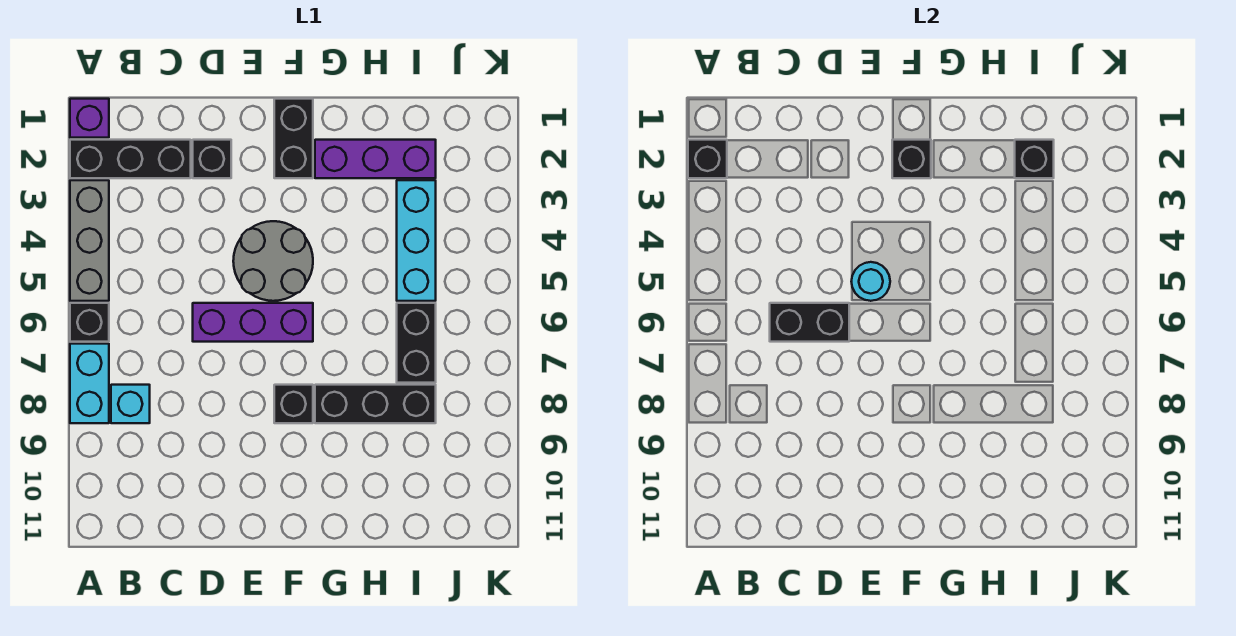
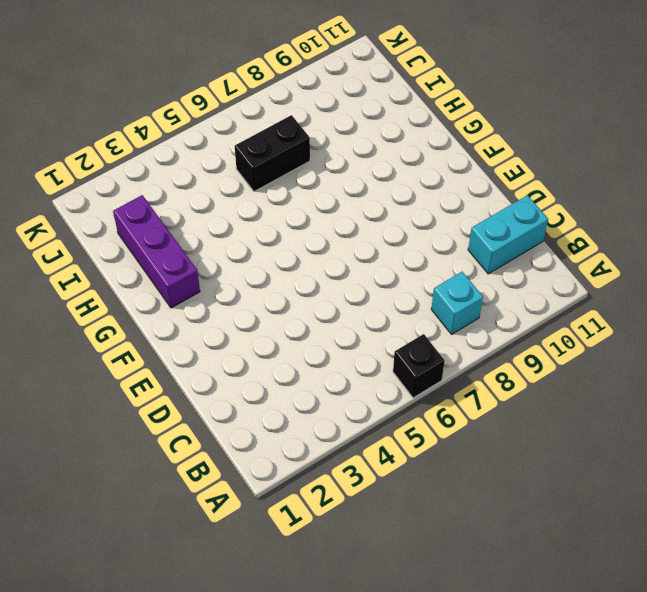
cyan brick C10:C11 level 1 -> cyan brick A7:A8 level 1
none -> purple brick A1 level 1
none -> black brick A2:C2 level 1
none -> grey brick A3:A5 level 1

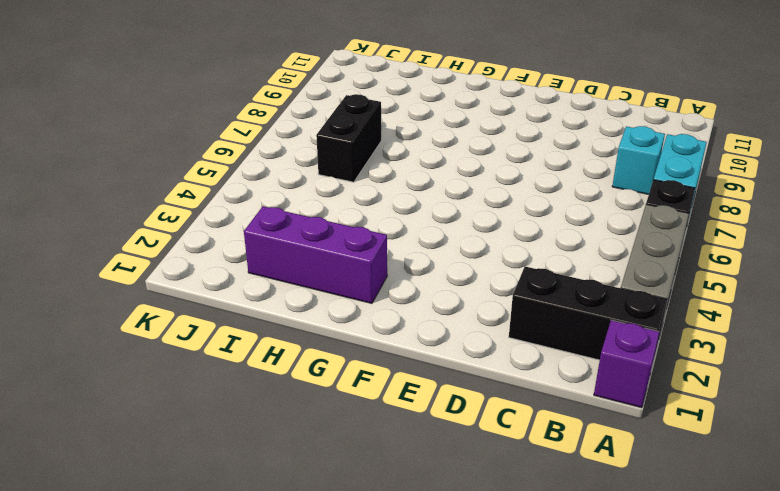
none -> black brick D2 level 1
none -> purple brick D6:F6 level 1
none -> grey round brick E4:F5 level 1

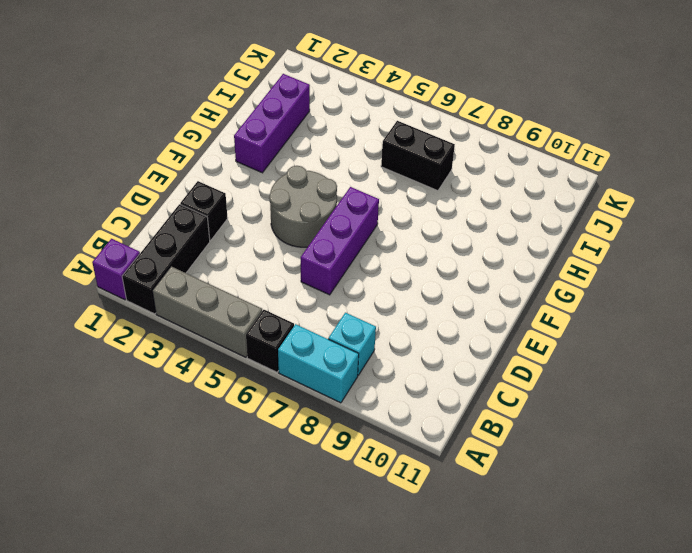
none -> black brick F1:F2 level 1
none -> black brick F8 level 1
none -> black brick G8:I8 level 1

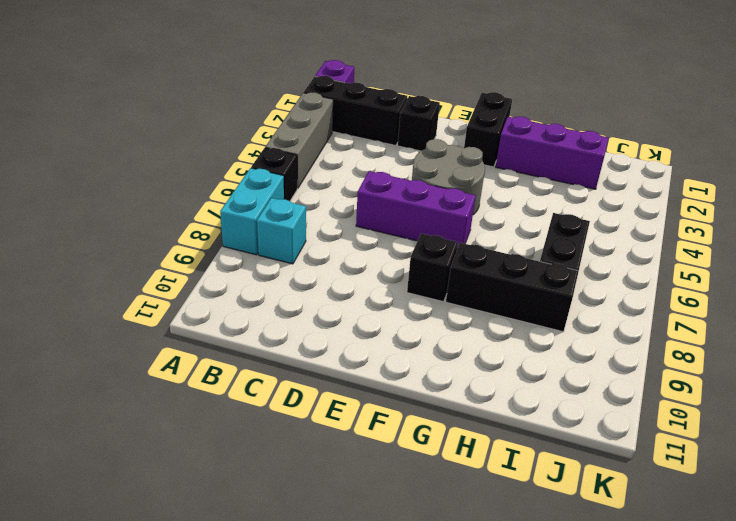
none -> cyan brick I3:I5 level 1
none -> black brick A2 level 2
none -> black brick C6:D6 level 2

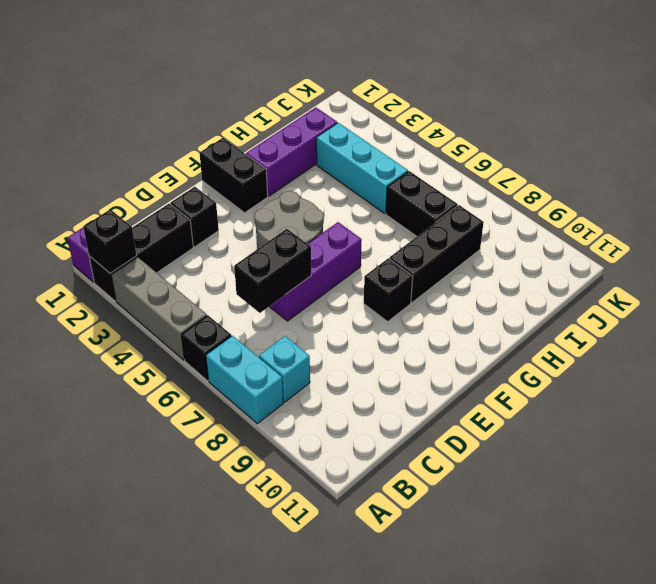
none -> cyan round brick E5 level 2
none -> black brick F2 level 2
none -> black brick I2 level 2

